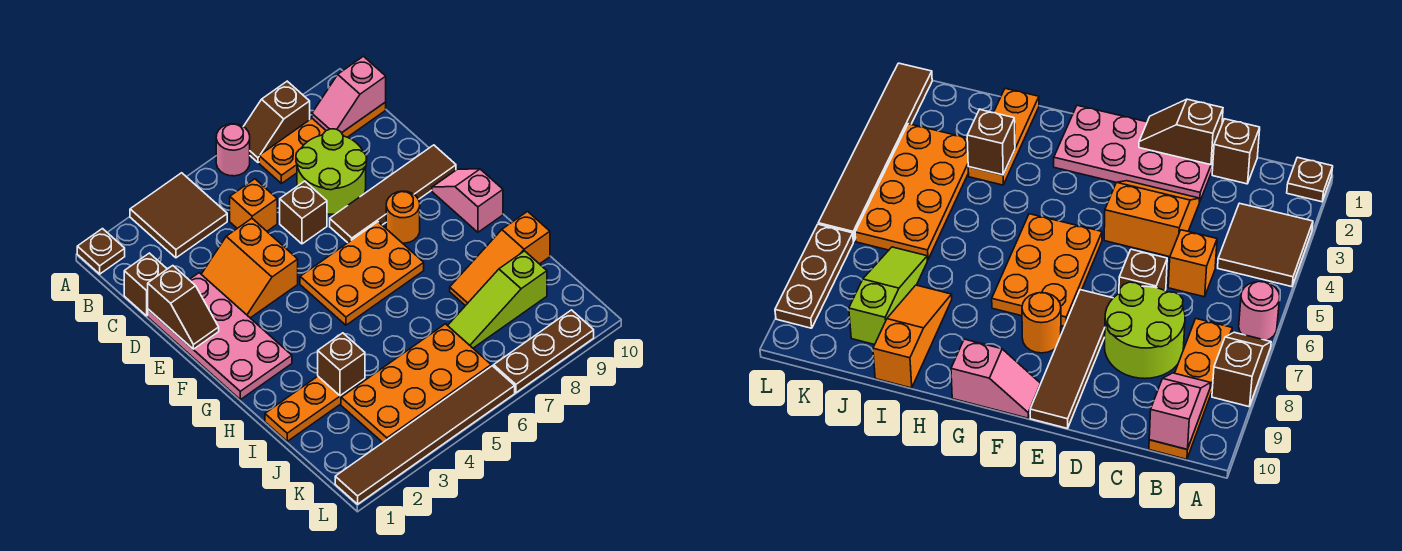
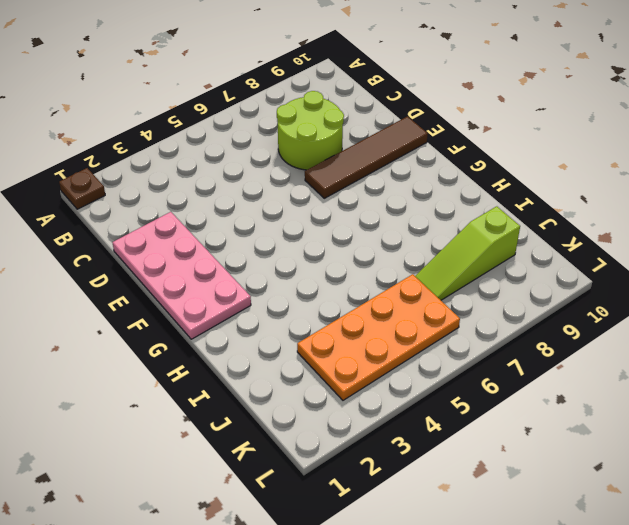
none -> brown tile A3:B4 level 1
none -> pink round brick A6 level 1
none -> brown slope A7:A8 level 1 top 8

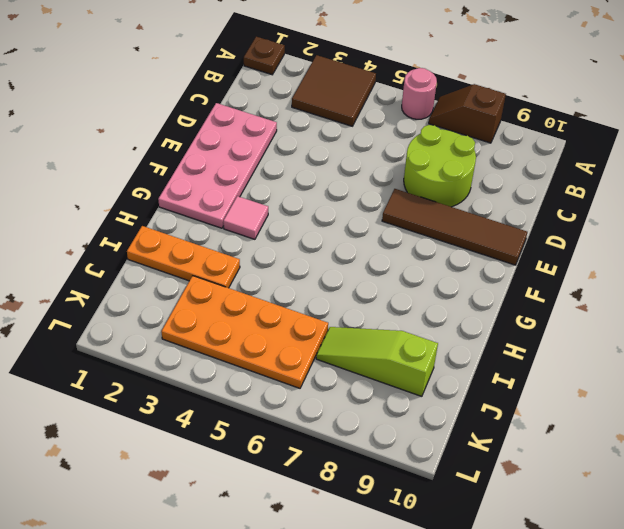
pink tile G3 level 1 -> none
none -> orange plate B7:B10 level 1
none -> brown brick C1 level 1
none -> orange brick C5 level 1

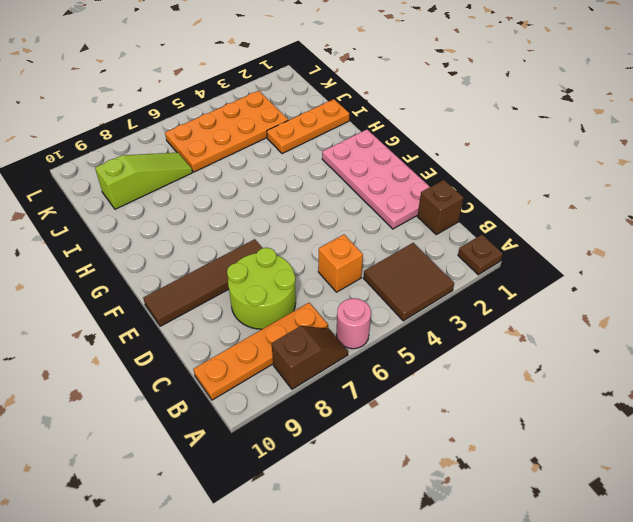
none -> orange slope D3:E4 level 1 top 4
none -> brown brick D6 level 1
none -> orange plate F5:G7 level 1

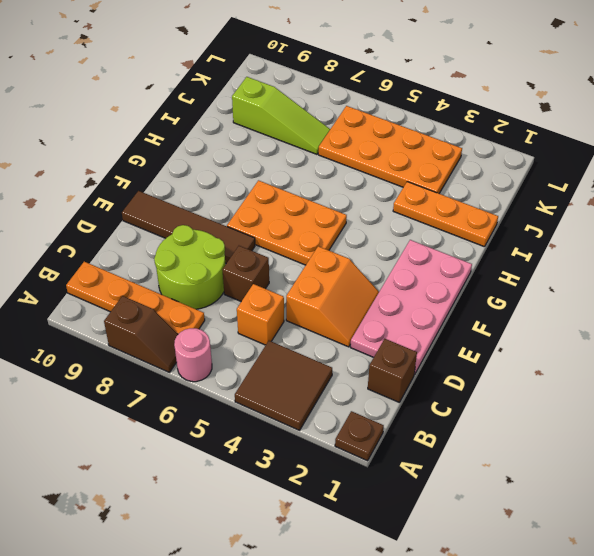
none -> orange round brick F8 level 1
none -> pink slope F10:G10 level 1 top G
none -> orange slope I8:I10 level 1 top 10

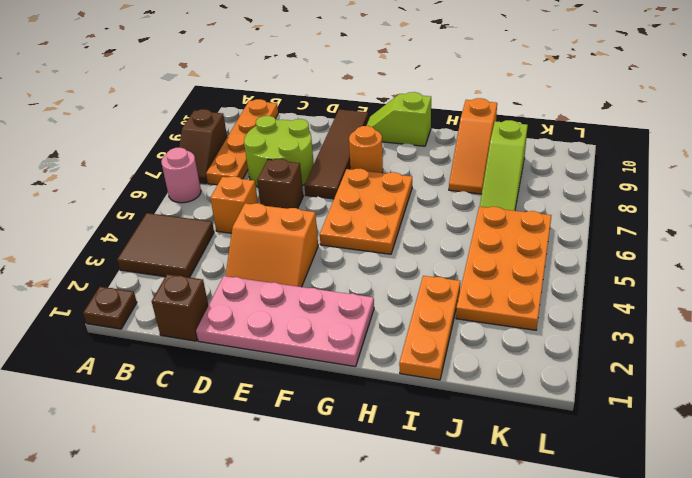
lime slope F10:G10 level 1 top G -> pink slope F10:G10 level 1 top G
none -> brown tile L1:L6 level 1
none -> brown plate L7:L9 level 1
none -> pink slope B9:B10 level 2 top 10

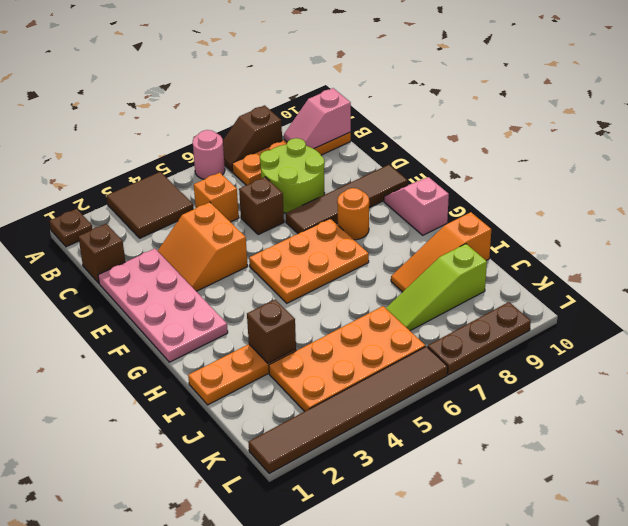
none -> brown slope D1:E1 level 2 top D

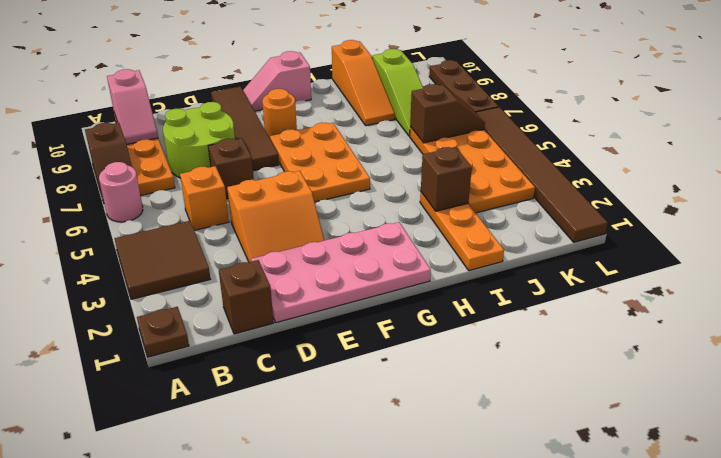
brown slope J6:K6 level 2 top J -> brown slope D1:E1 level 2 top D

